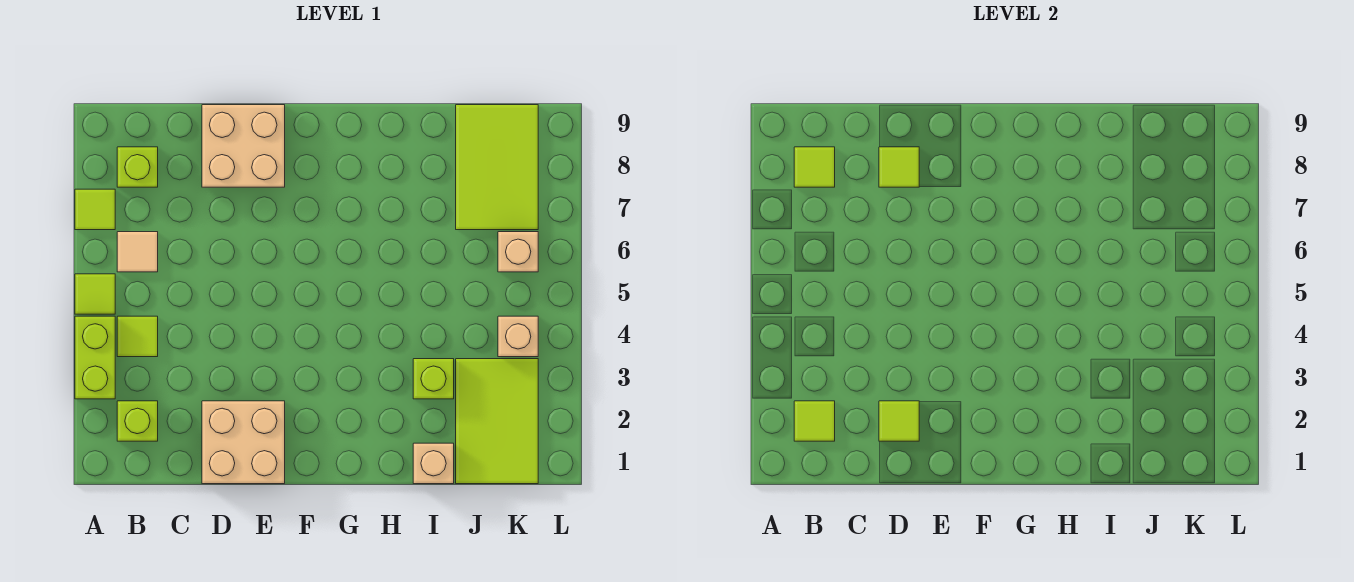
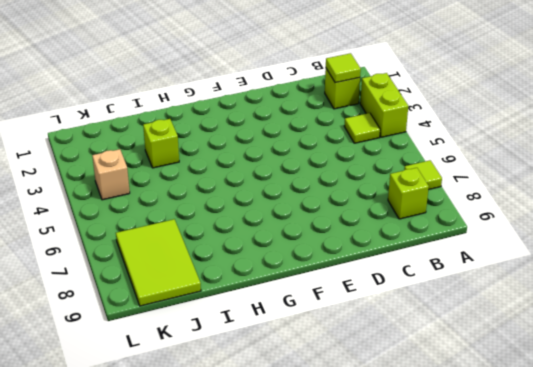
none -> lime tile A5 level 1
none -> tan tile B6 level 1
none -> tan brick D1:E2 level 1

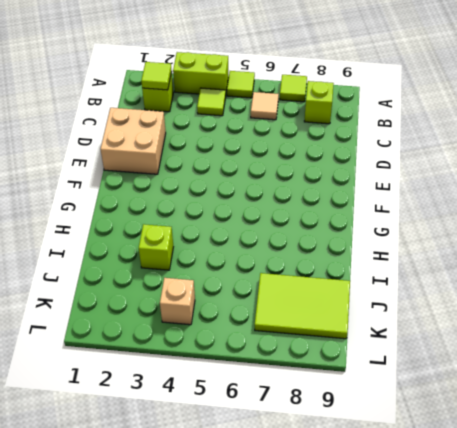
none -> tan brick D8:E9 level 1
none -> tan brick I1 level 1
none -> lime tile J1:K3 level 1

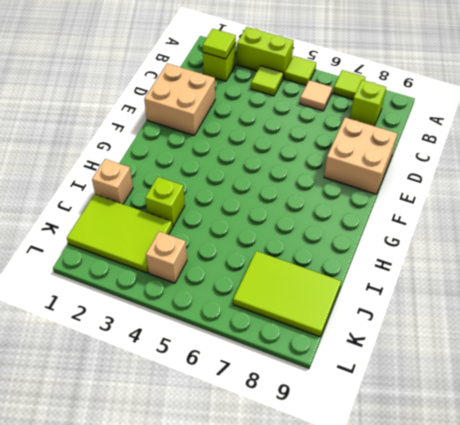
none -> tan brick K6 level 1
none -> lime tile B8 level 2
none -> lime tile D2 level 2

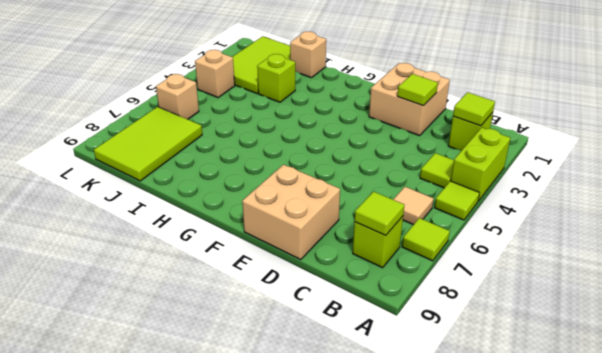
none -> lime tile D8 level 2

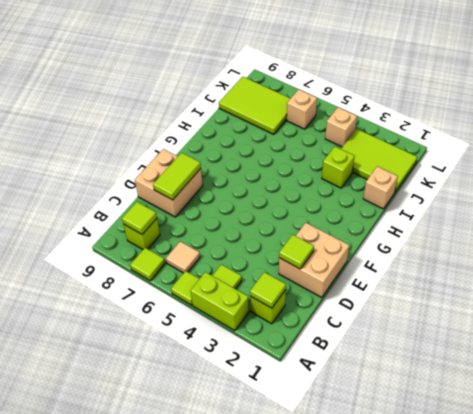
lime tile D8:E8 level 2 -> lime tile D8 level 2

